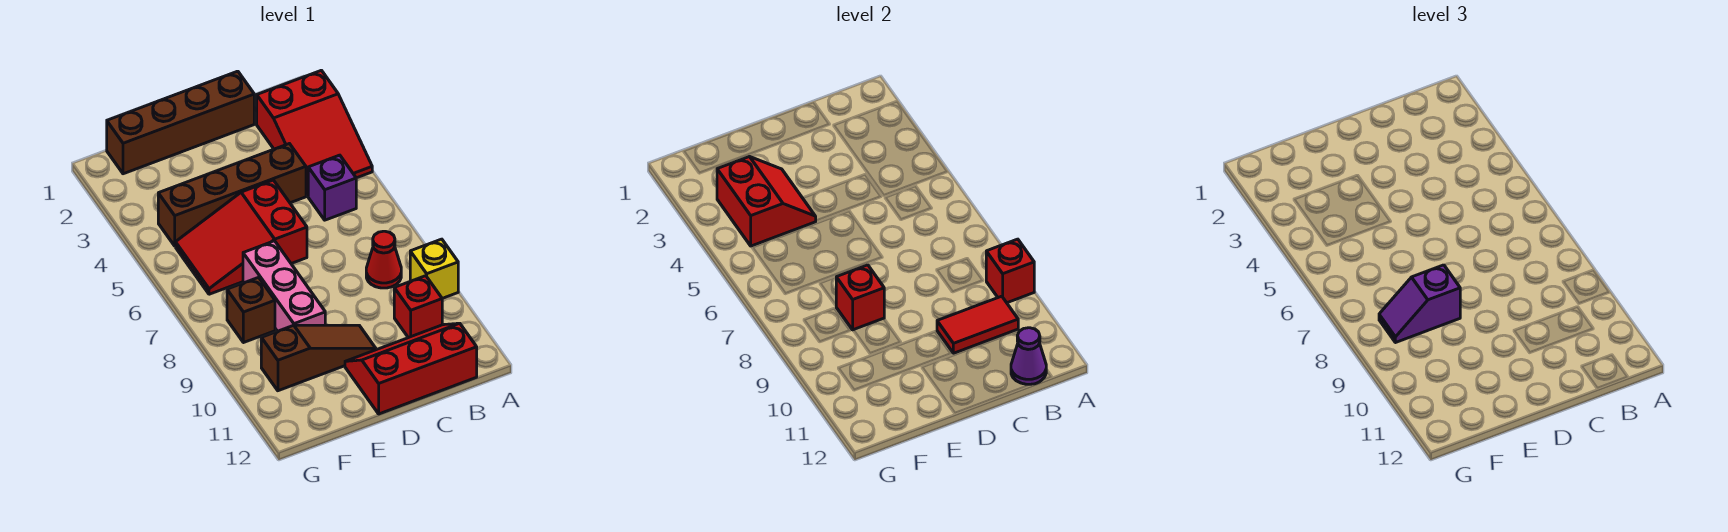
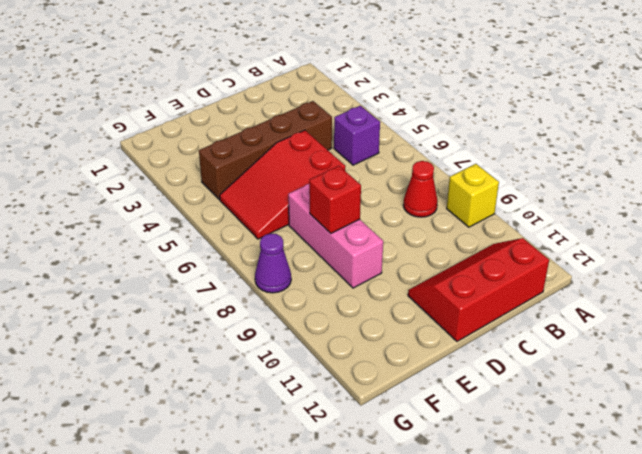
purple cone G8 level 1 -> purple cone B12 level 2
none -> red slope A2:B4 level 1 top 2
none -> red brick B10 level 1
none -> brown brick C1:F1 level 1

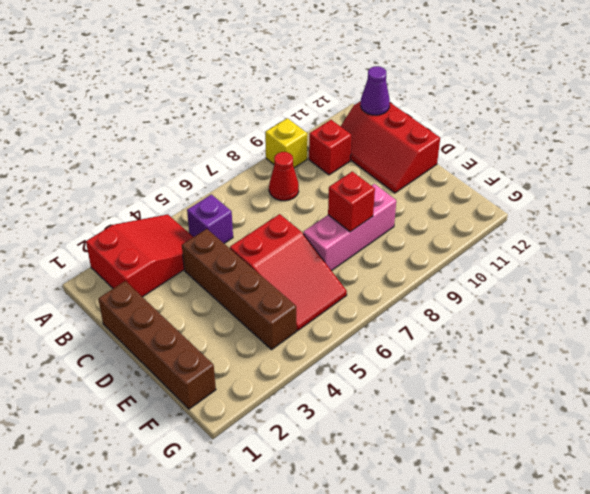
none -> brown slope D10:F10 level 1 top F
none -> brown brick F8 level 1
none -> red brick A9 level 2

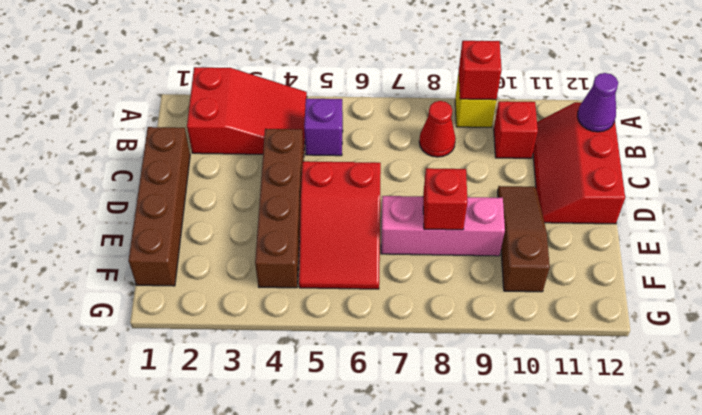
none -> brown brick F8 level 1
none -> red tile B10:C10 level 2
none -> red slope E3:F4 level 2 top F

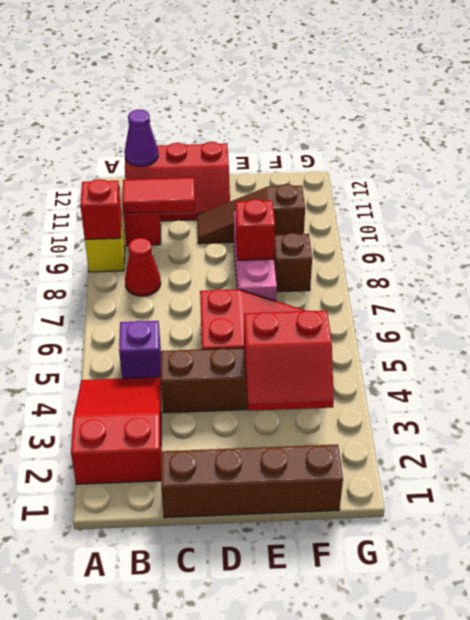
red slope E3:F4 level 2 top 4 -> red slope E3:F4 level 2 top F
none -> purple slope E8:F8 level 3 top E

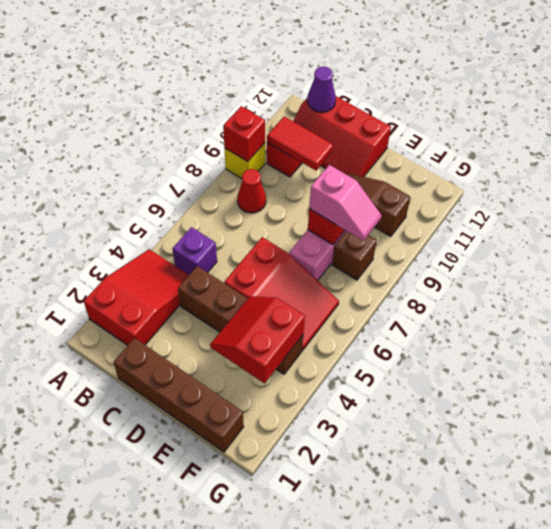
pink slope E8:F8 level 3 top E -> purple slope E8:F8 level 3 top E

